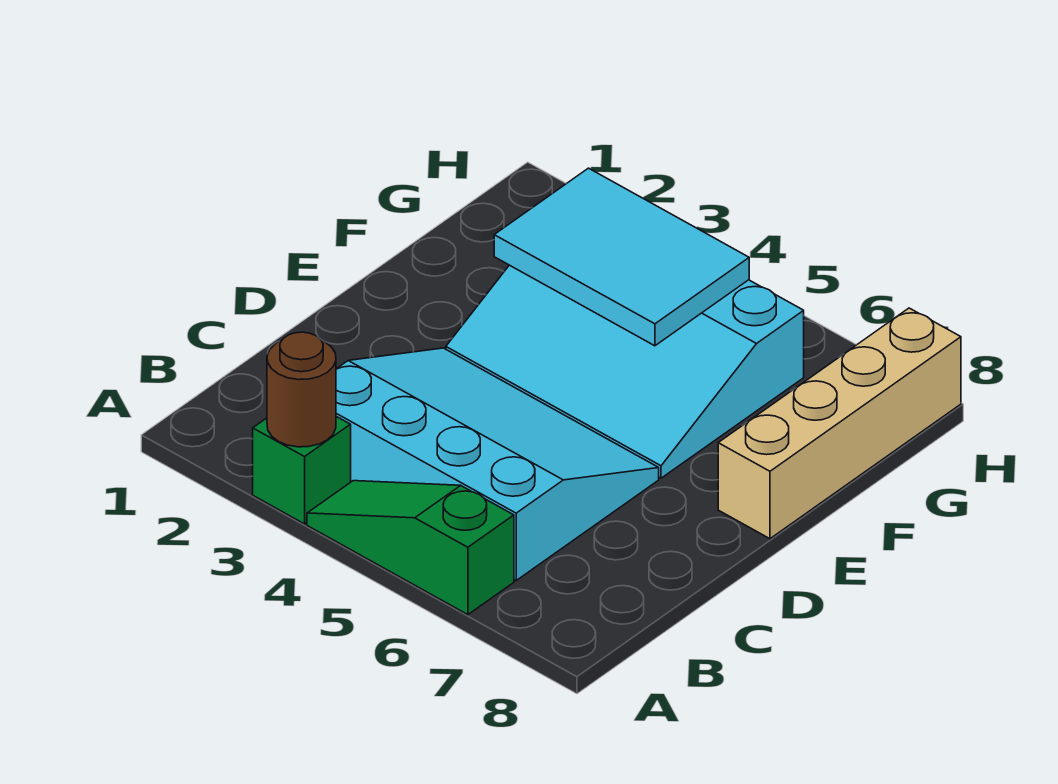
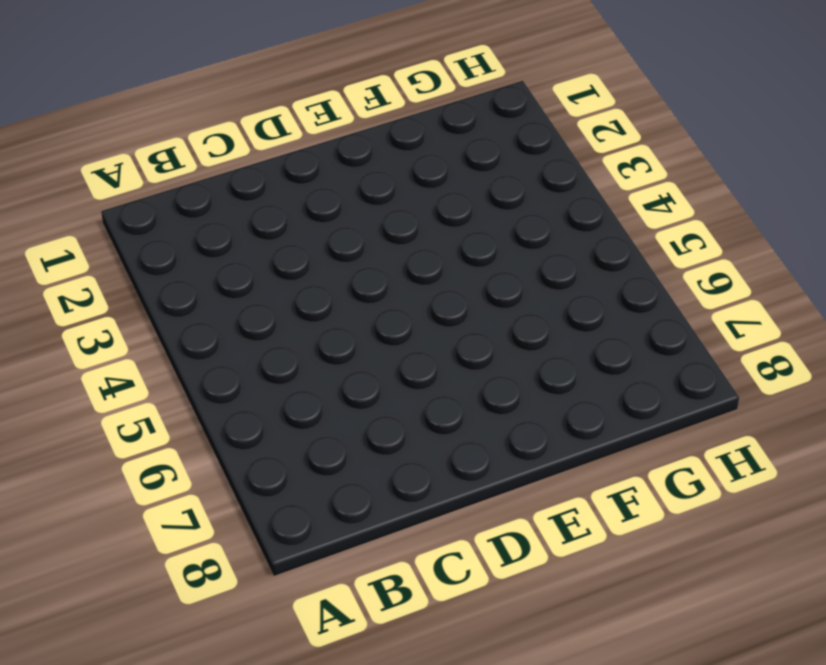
none -> green brick A3 level 1
none -> green slope A4:A6 level 1 top 6

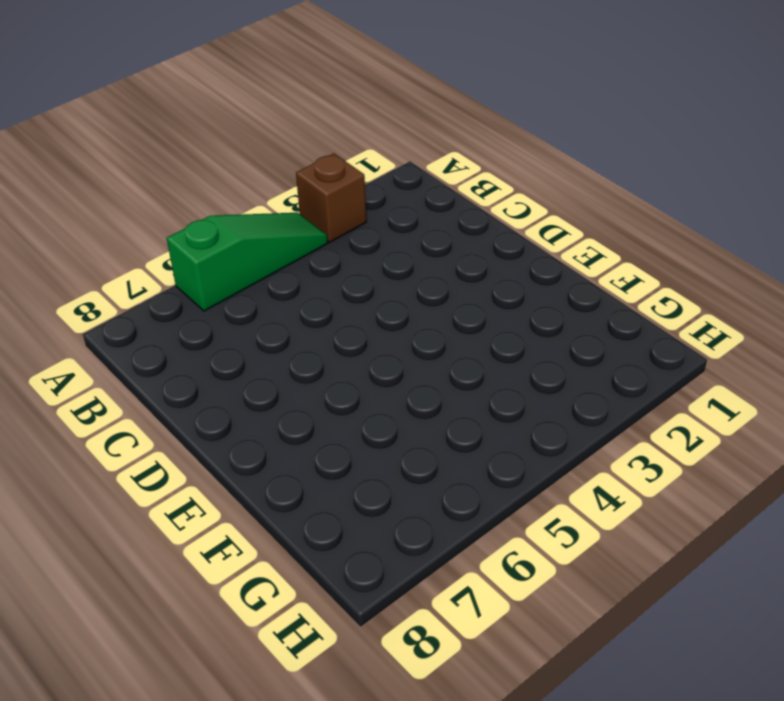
brown brick A3 level 1 -> green brick A3 level 1
none -> cyan slope B3:D6 level 1 top B
none -> cyan slope E3:G6 level 1 top G

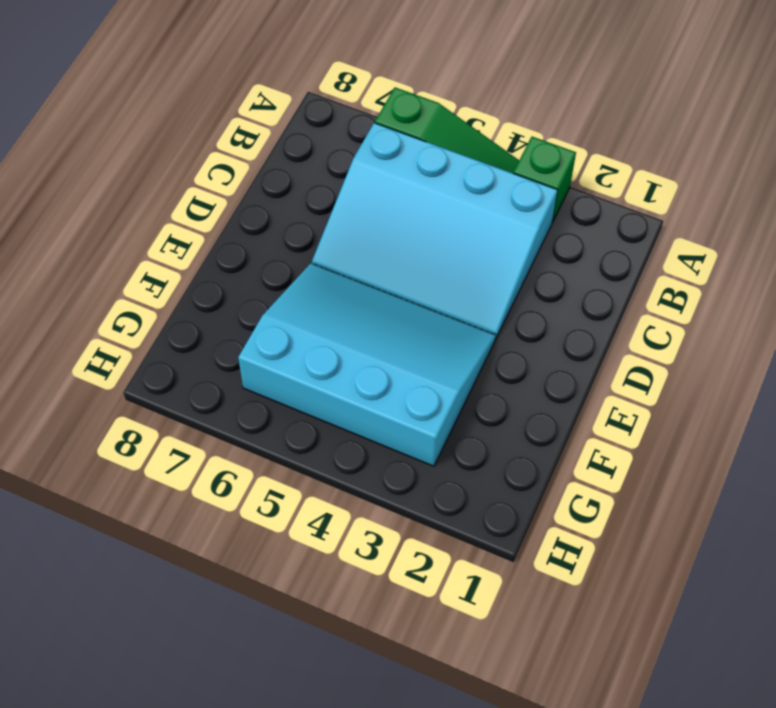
none -> tan brick E8:H8 level 1
none -> brown round brick A3 level 2

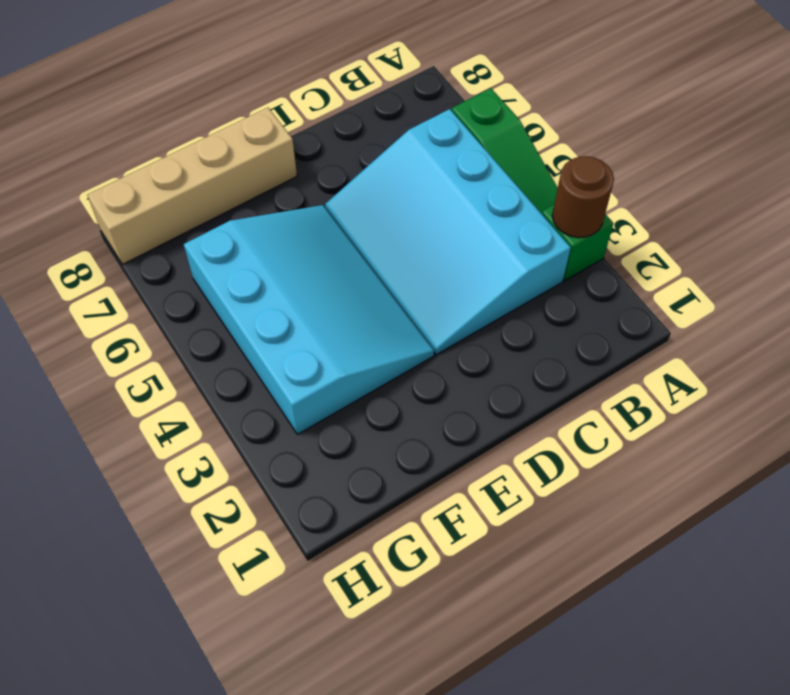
none -> cyan tile F3:G5 level 2

